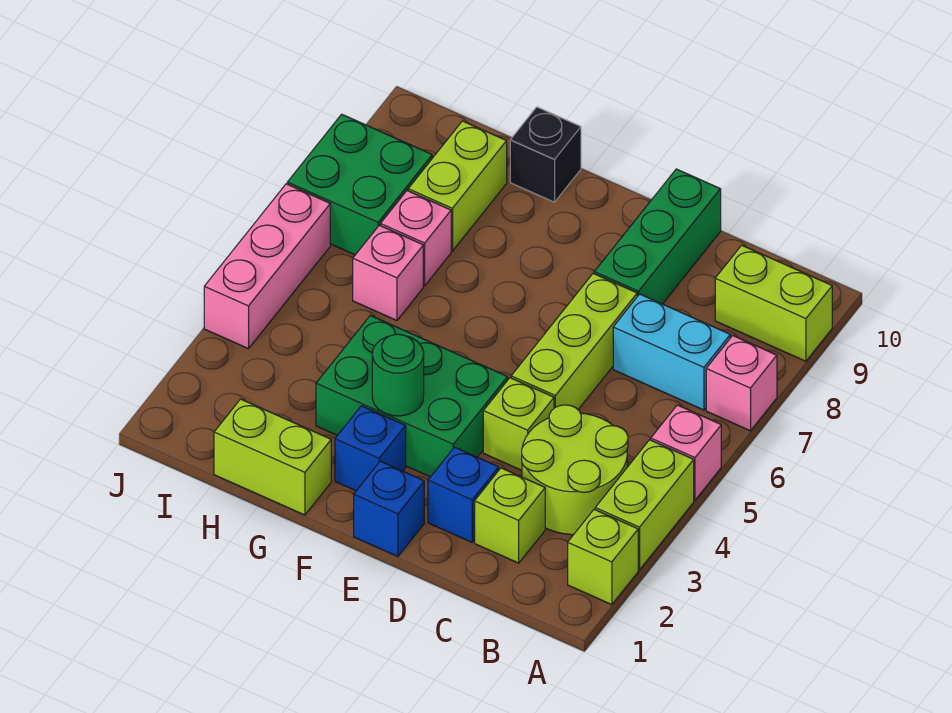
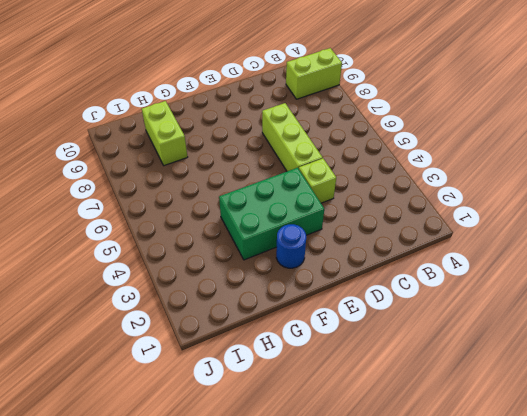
blue round brick F2 level 1 -> blue brick F2 level 1
none -> lime brick A2 level 1
none -> lime brick A3:A4 level 1
none -> pink brick A5 level 1

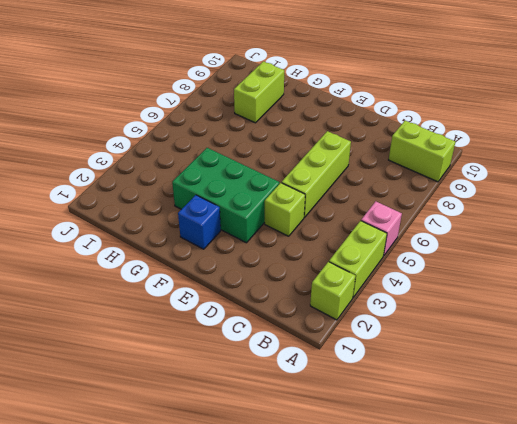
none -> pink brick A7 level 1
none -> lime round brick B3:C4 level 1
none -> cyan brick B7:C7 level 1

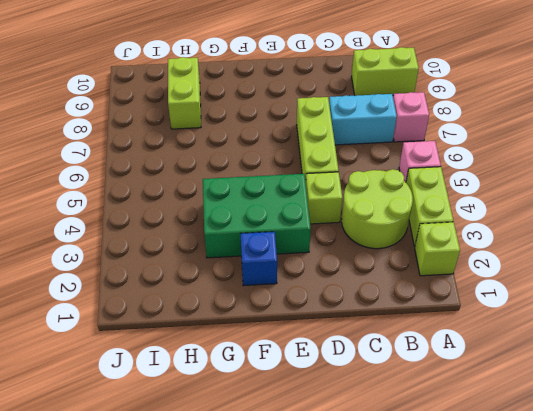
none -> lime brick C2 level 1
none -> blue brick D2 level 1
none -> green brick D8:D10 level 1

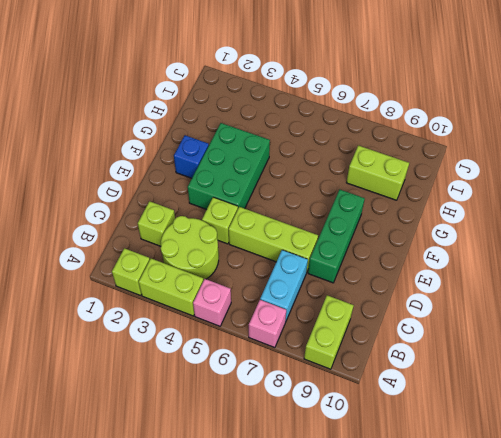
green brick D8:F8 level 1 -> green brick D8:D10 level 1
none -> blue brick D2 level 1
none -> blue brick E1 level 1
none -> lime brick G1:H1 level 1

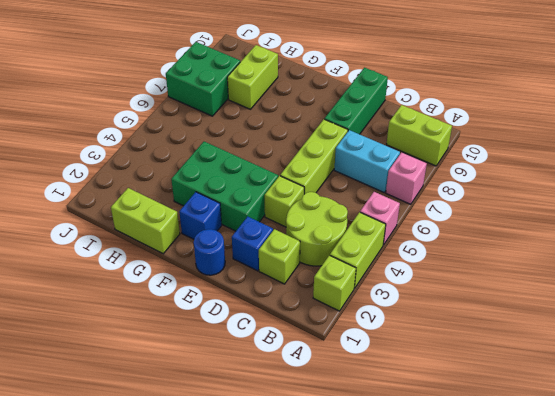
blue round brick E1 level 1 -> blue brick E1 level 1
none -> black brick G10 level 1
none -> pink brick H6 level 1
none -> pink brick H7 level 1

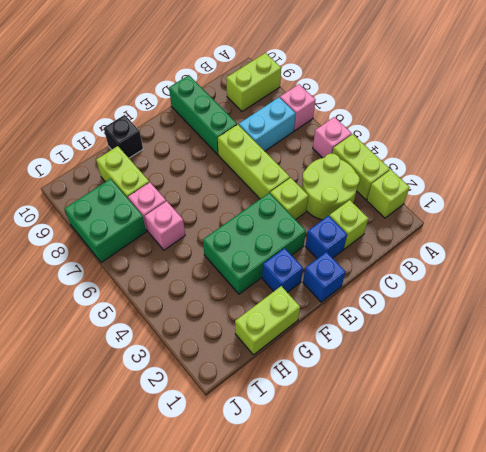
none -> pink brick J4:J6 level 1
none -> green round brick F3 level 2

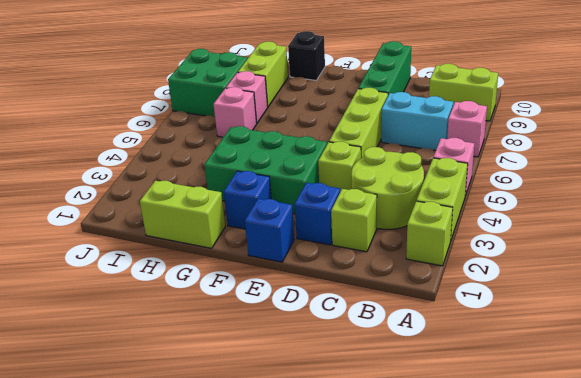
none -> pink brick J4:J6 level 1
none -> green round brick F3 level 2

